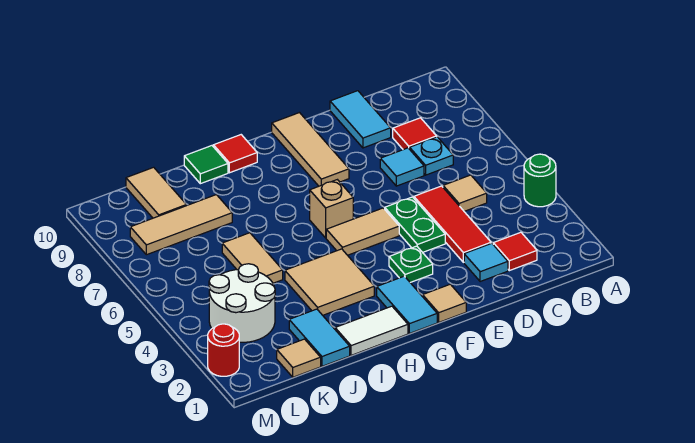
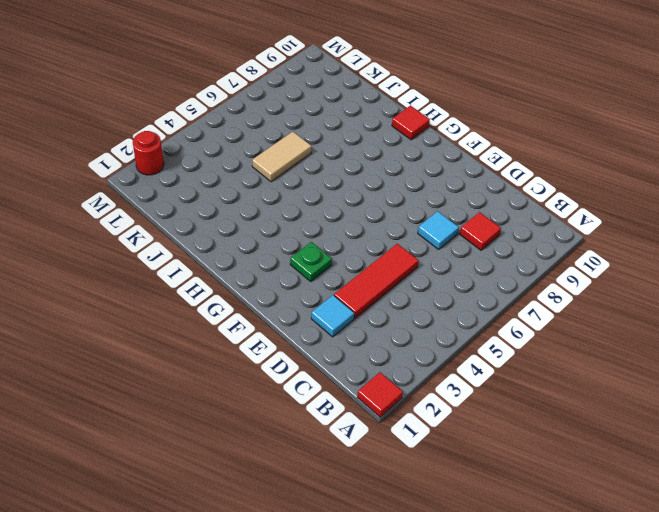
red tile A1 level 1 -> red tile C2 level 1
none -> green round brick A4 level 1
none -> tan tile C5 level 1
none -> cyan plate C7 level 1

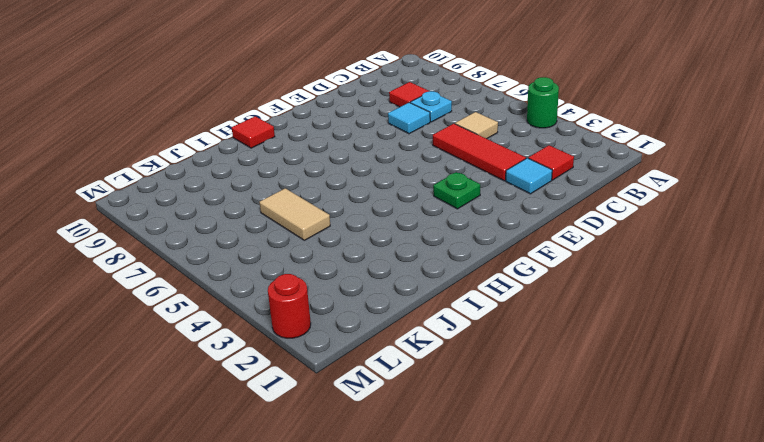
none -> cyan tile D9:D10 level 1
none -> green plate E4:E5 level 1
none -> tan tile F1 level 1

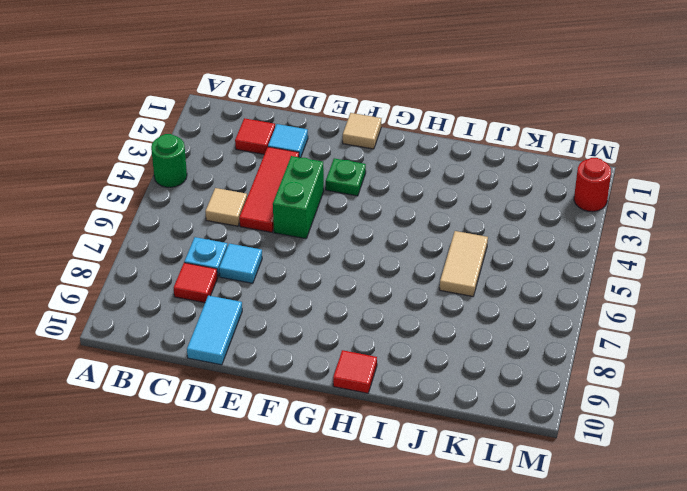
green brick E4:E5 level 1 -> green plate E4:E5 level 1
none -> tan tile F5:G5 level 1
none -> tan tile F8:F10 level 1
none -> cyan tile G1:G2 level 1

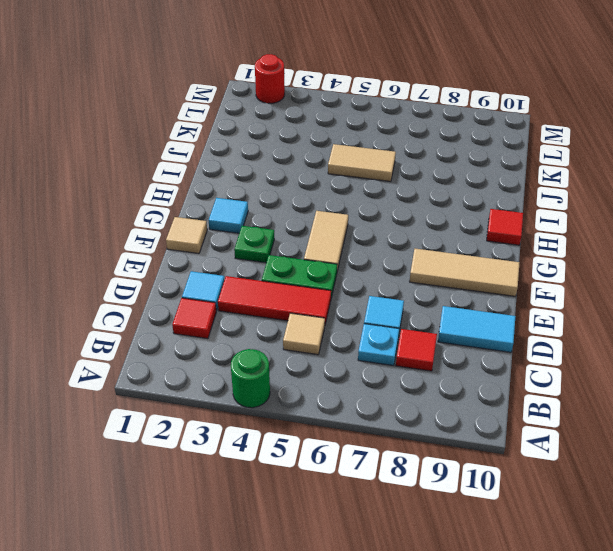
cyan tile G2 level 1 -> cyan tile G1:G2 level 1
none -> tan brick G6 level 1
none -> white tile H1:I1 level 1
none -> tan tile H3:I4 level 1

